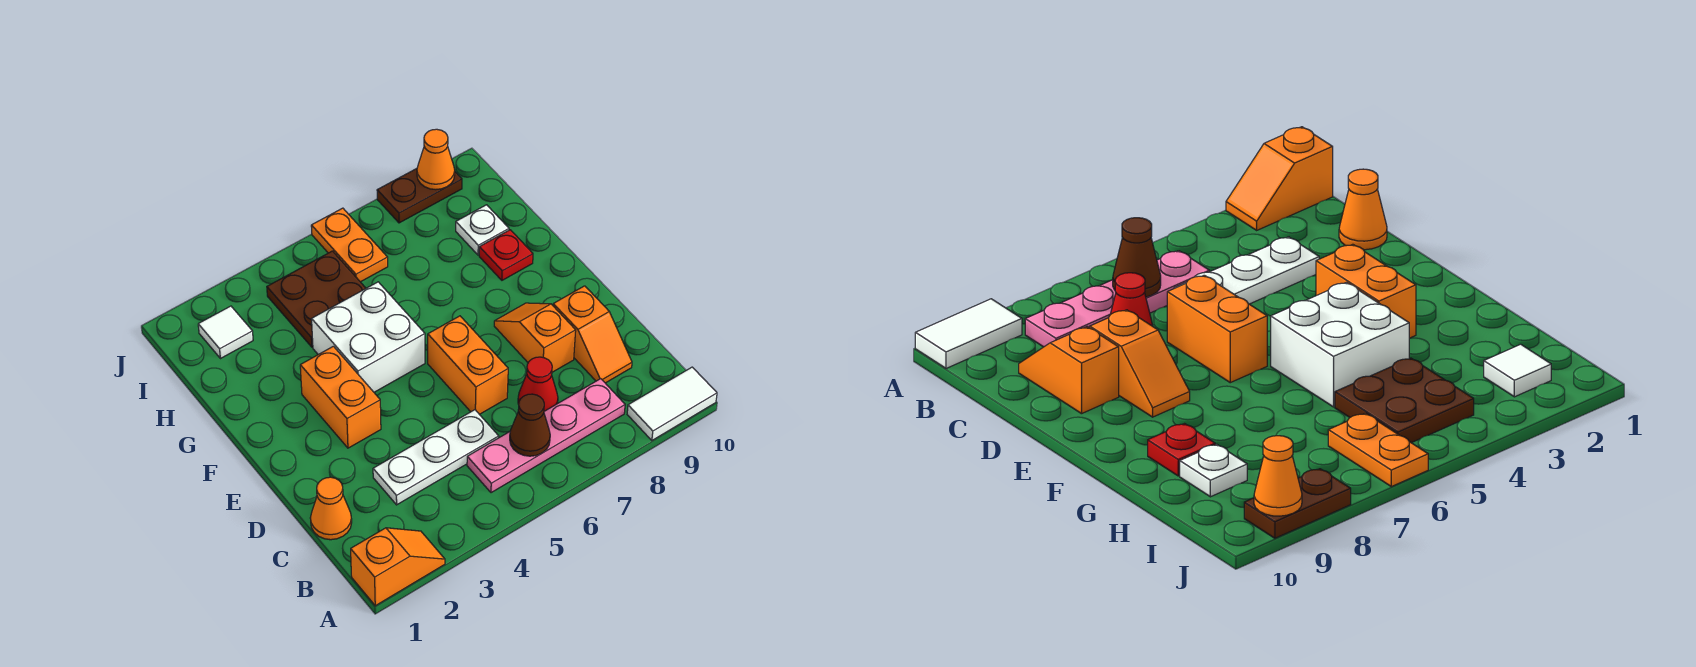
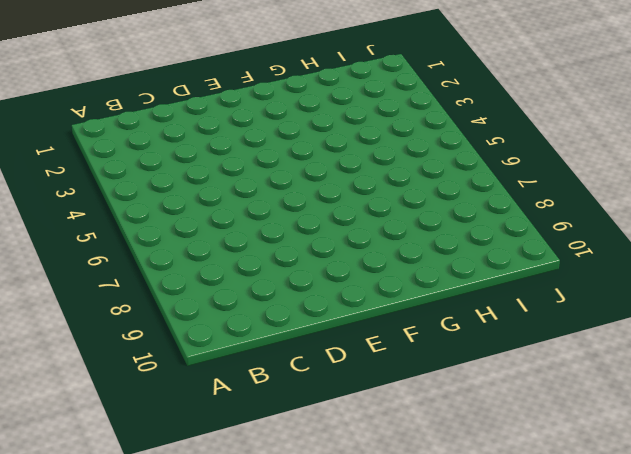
none -> orange slope A1:A2 level 1 top 1
none -> white tile A9:A10 level 1
none -> pink plate B5:B8 level 1

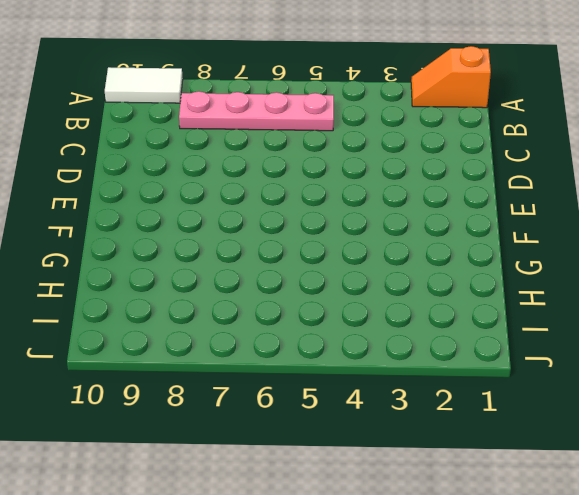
none -> orange cone C1 level 1
none -> white plate C3:C5 level 1
none -> red cone C7 level 1

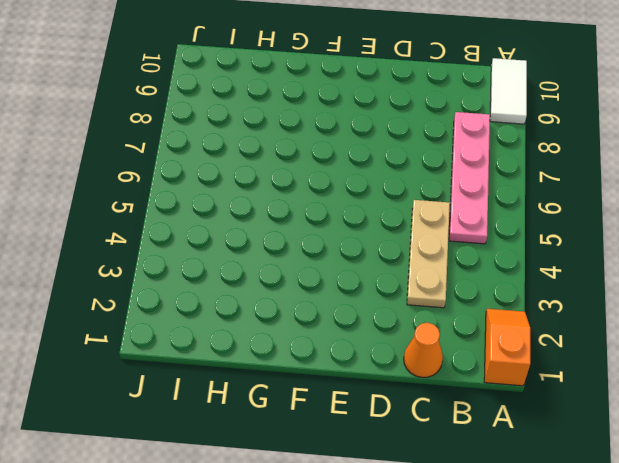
tan plate C3:C5 level 1 -> white plate C3:C5 level 1
none -> red cone C7 level 1
none -> orange slope C9:D9 level 1 top D
none -> orange brick D6:E6 level 1

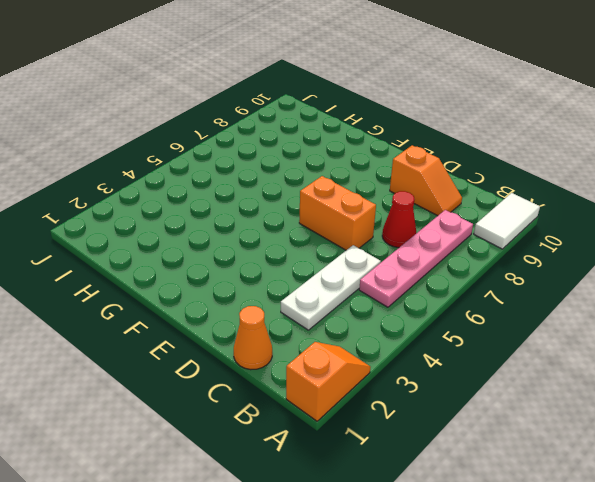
none -> orange slope D8:E8 level 1 top D
none -> orange brick E3:F3 level 1
none -> white brick F4:G5 level 1

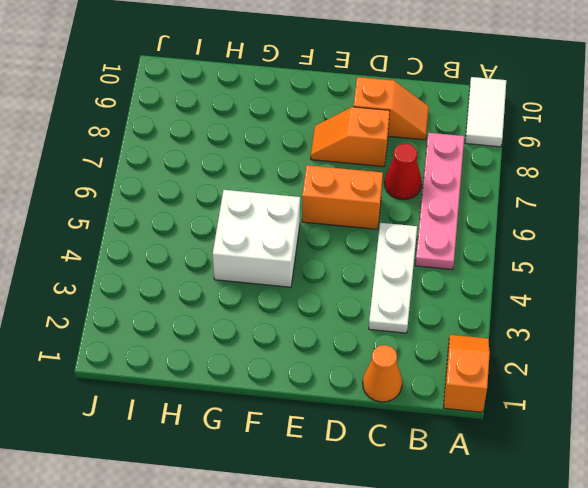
none -> orange brick E3:F3 level 1
none -> red plate G9 level 1
none -> brown plate H4:I5 level 1

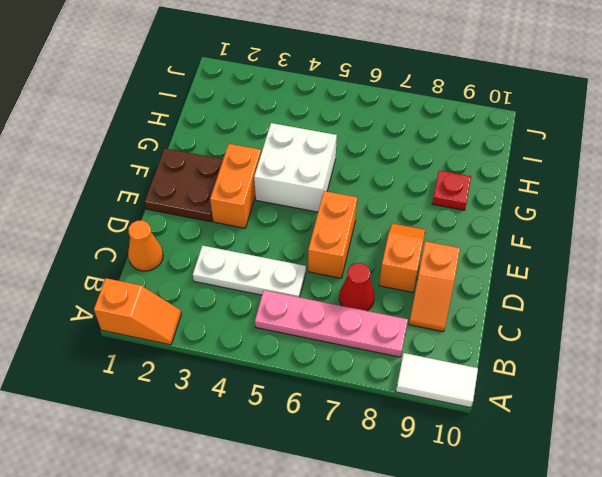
brown plate E1:F2 level 1 -> brown plate H4:I5 level 1
none -> white plate H9 level 1
none -> white tile I2 level 1
none -> orange plate I6:J6 level 1

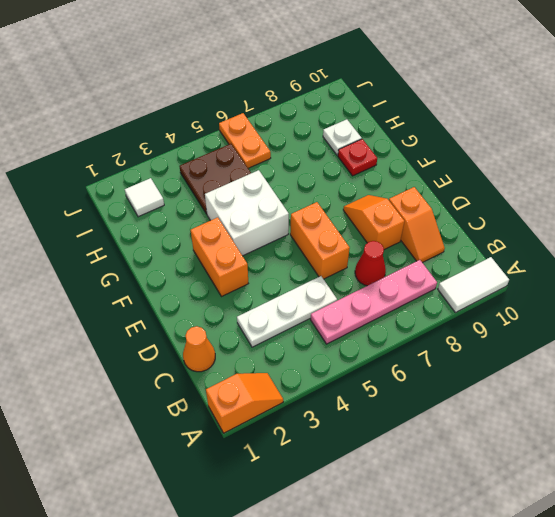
none -> brown plate J8:J9 level 1
none -> brown cone B6 level 2
none -> orange cone J9 level 2

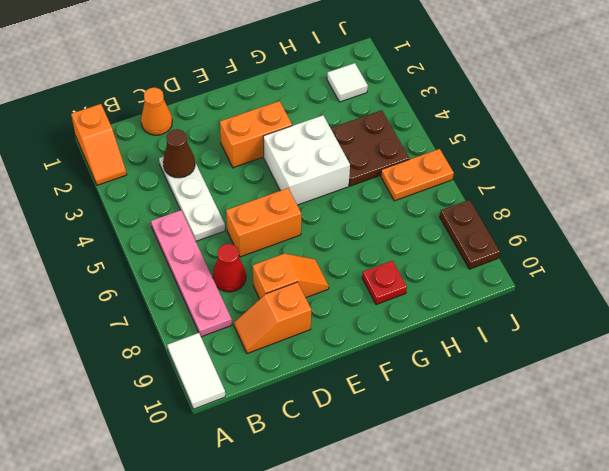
brown cone C3 level 2 -> brown cone B6 level 2
none -> white plate H9 level 1
none -> orange cone J9 level 2

